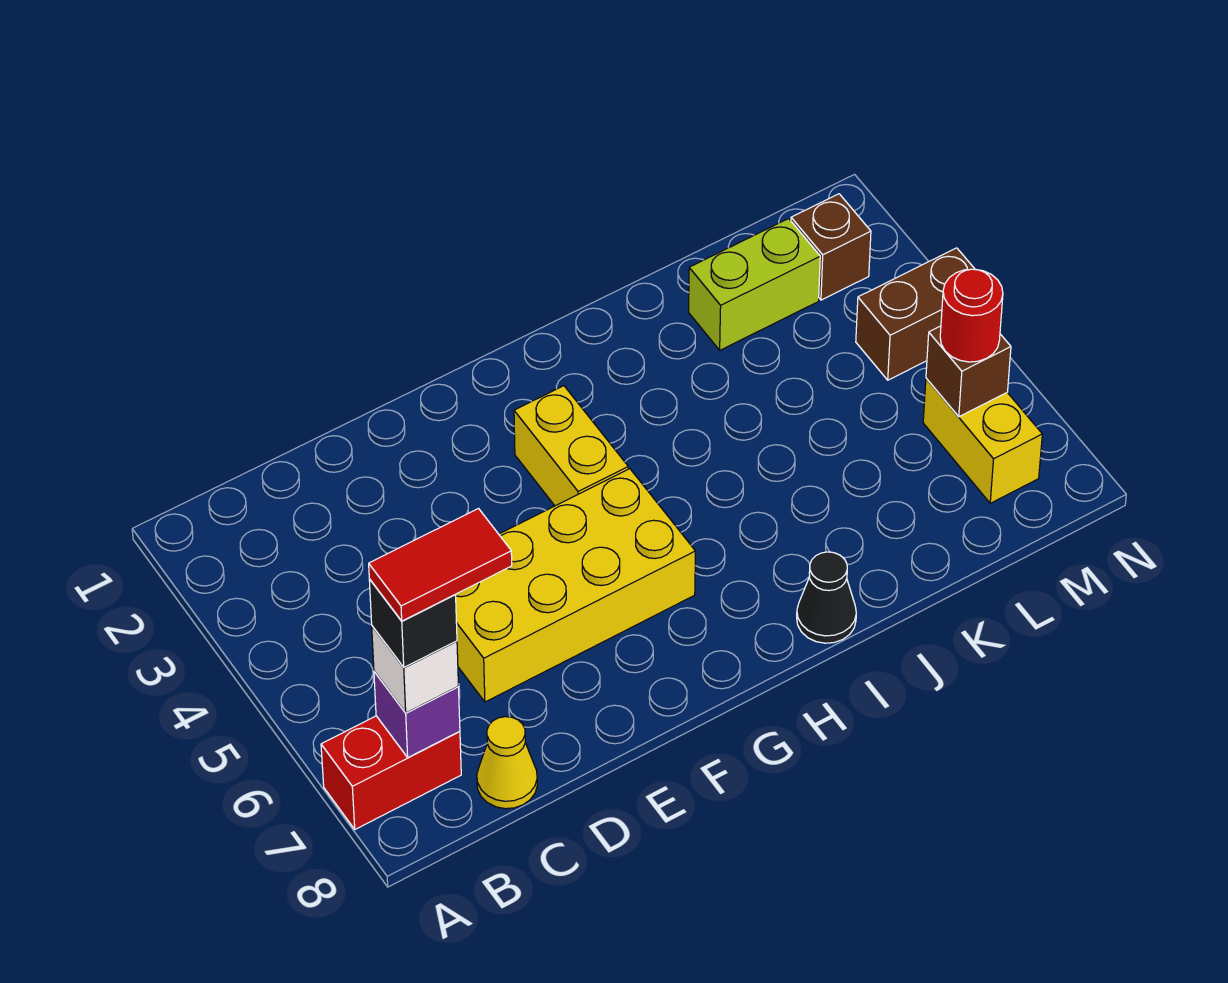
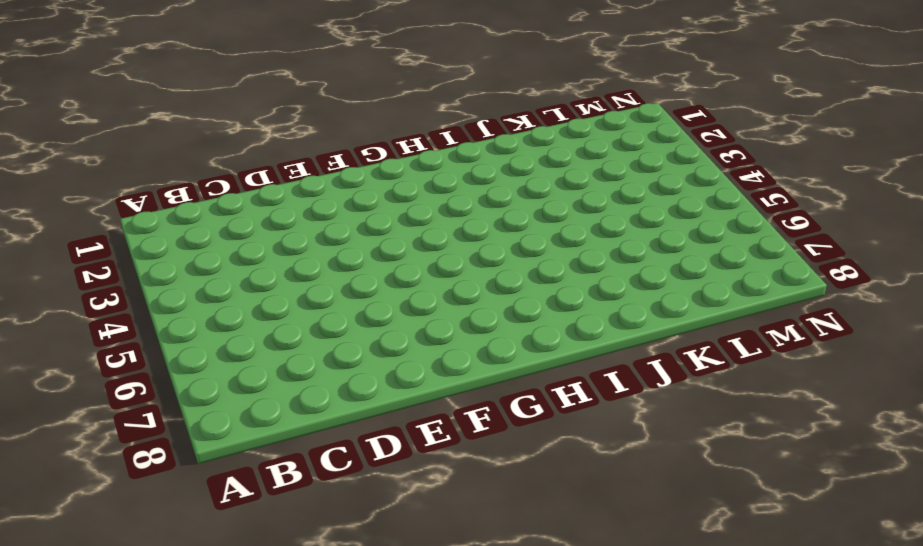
none -> red brick A7:B7 level 1
none -> yellow cone C8 level 1
none -> yellow brick D5:G6 level 1

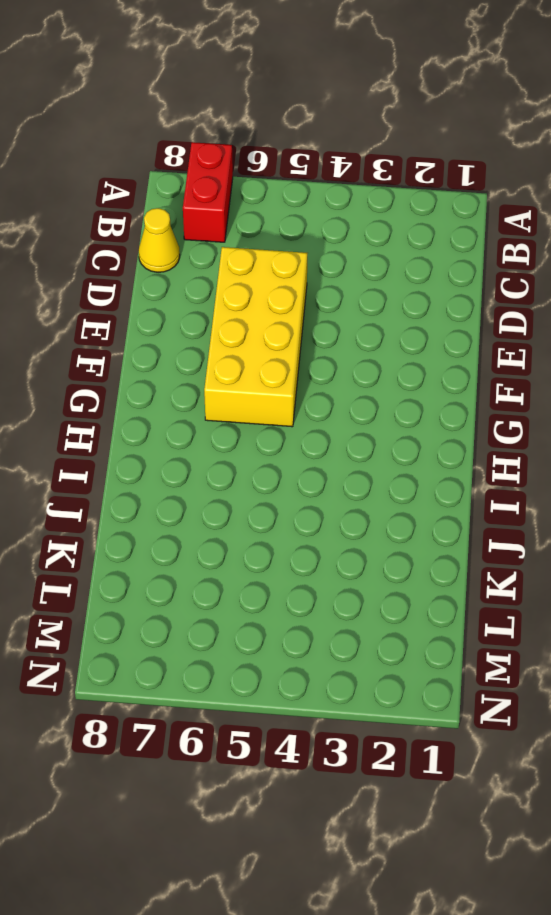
none -> yellow brick G3:G4 level 1
none -> black cone I8 level 1
none -> lime brick K2:L2 level 1

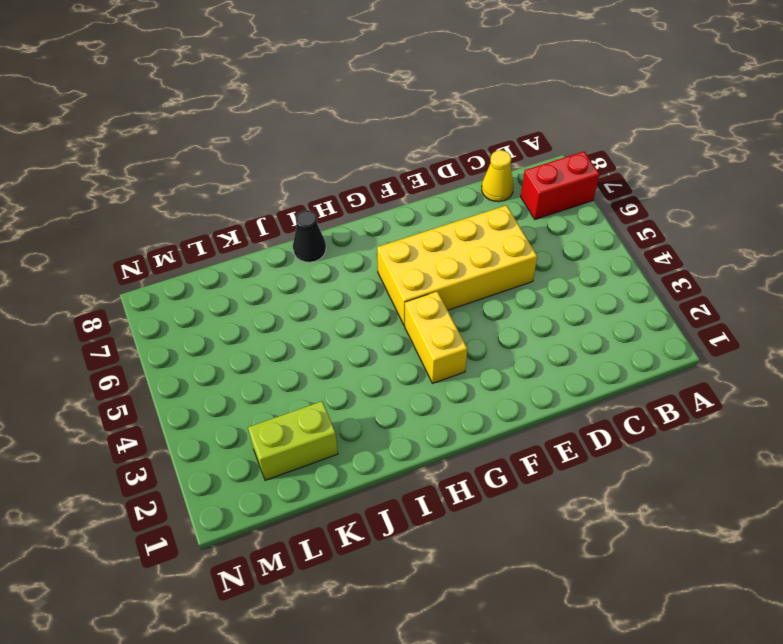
none -> brown brick M2 level 1
none -> brown brick M4:N4 level 1
none -> yellow brick M6:M7 level 1

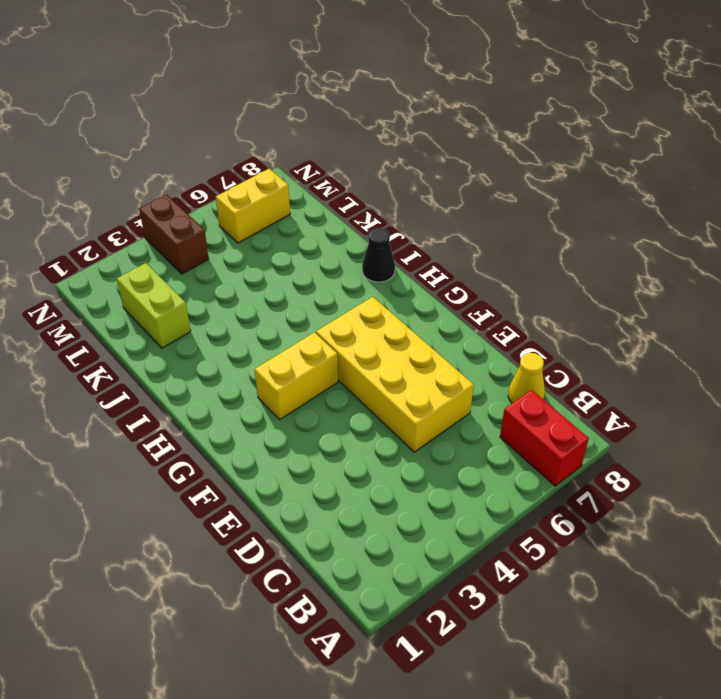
none -> brown brick M2 level 1
none -> purple brick B7 level 2
none -> brown brick M6 level 2

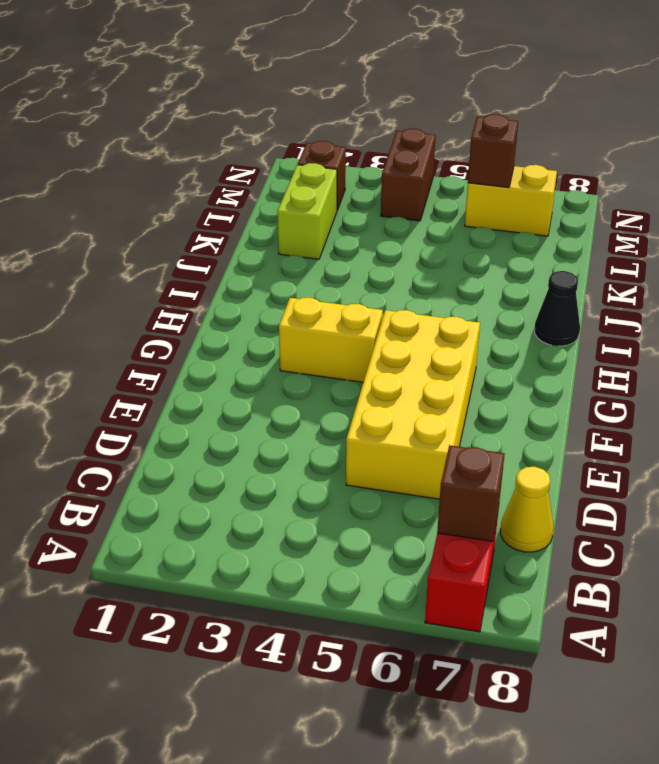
brown brick B7 level 2 -> purple brick B7 level 2
none -> white brick B7 level 3
none -> red round brick M6 level 3
none -> black brick B7 level 4

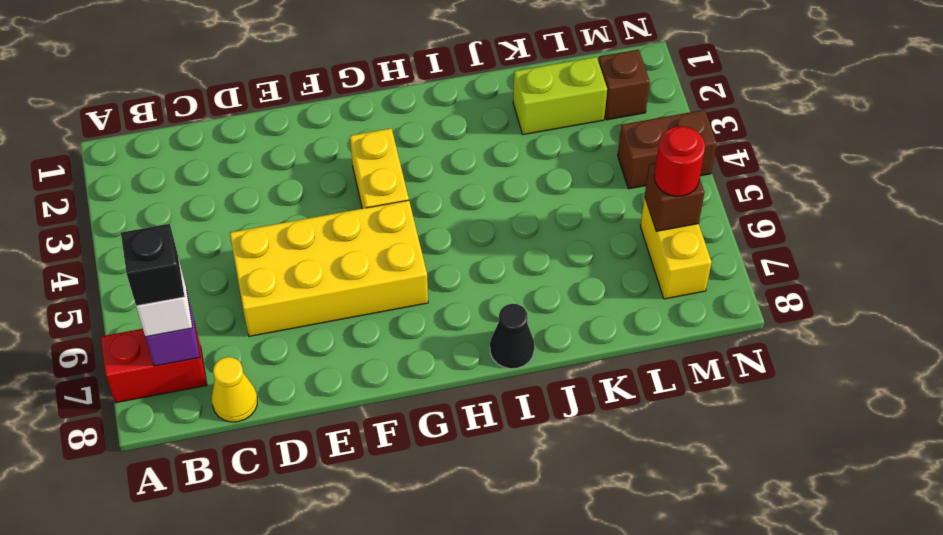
none -> red tile B7:C7 level 5

